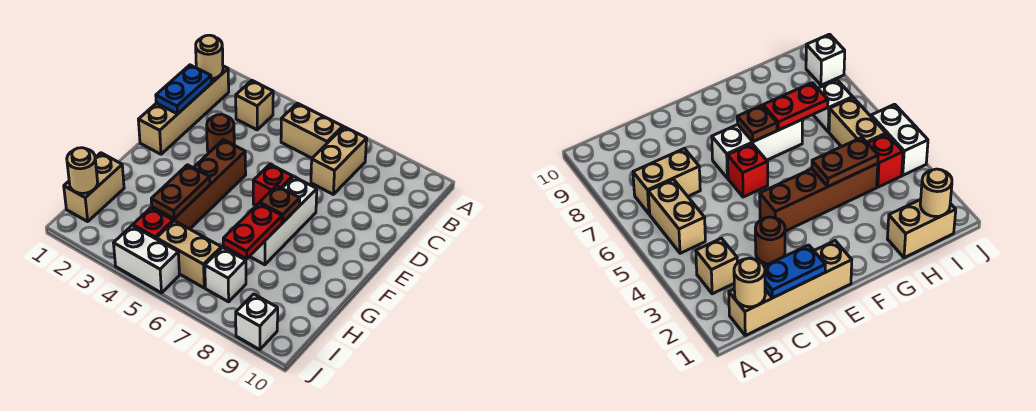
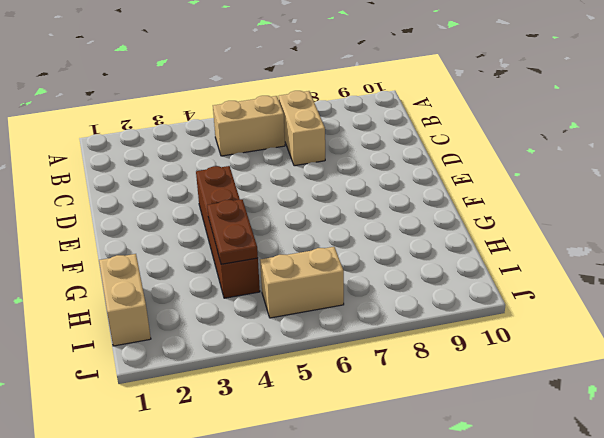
none -> tan brick B1:E1 level 1
none -> tan brick B3 level 1
none -> brown round brick D3 level 1

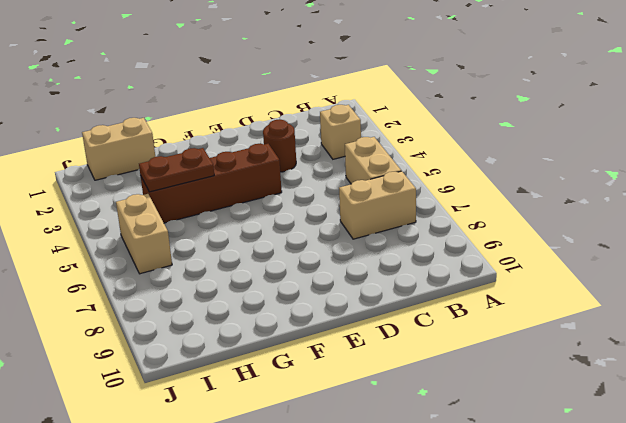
none -> tan brick B1:E1 level 1
none -> red brick E6 level 1
none -> white brick E7:G7 level 1

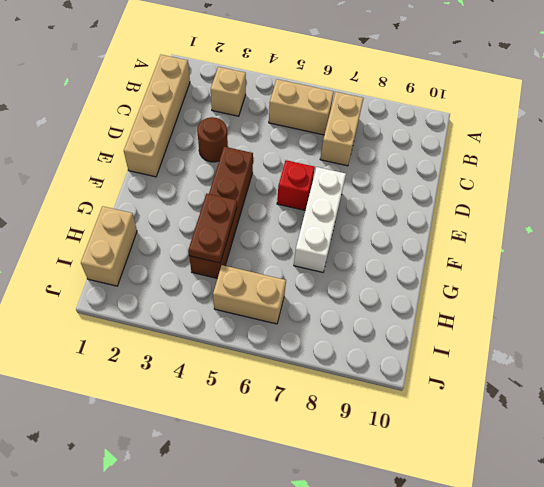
none -> red brick I4 level 1
none -> white brick I7 level 1
none -> white brick J4:J5 level 1

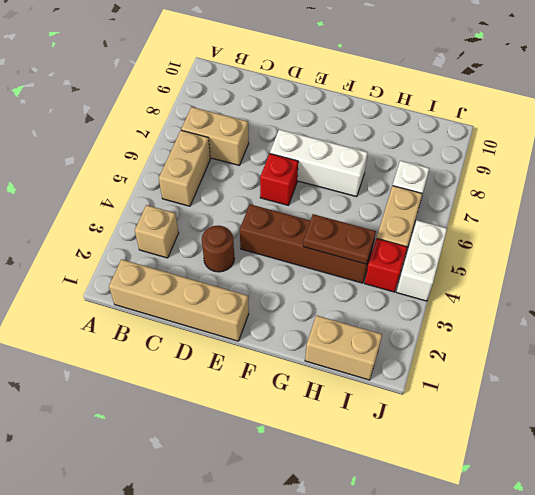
none -> white brick J9 level 1
none -> tan round brick B1 level 2
none -> blue plate C1:D1 level 2

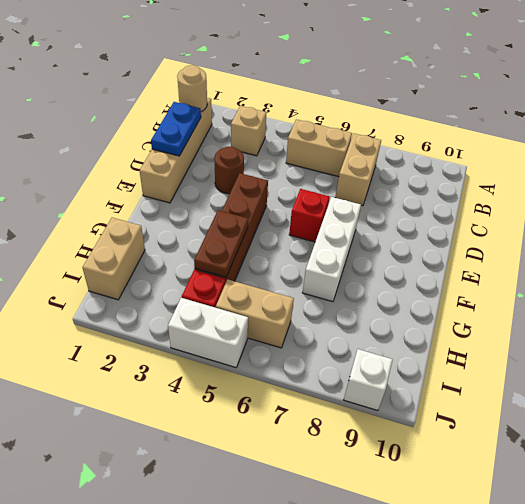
none -> white brick I7 level 1
none -> brown plate F7 level 2
none -> red plate G7:H7 level 2

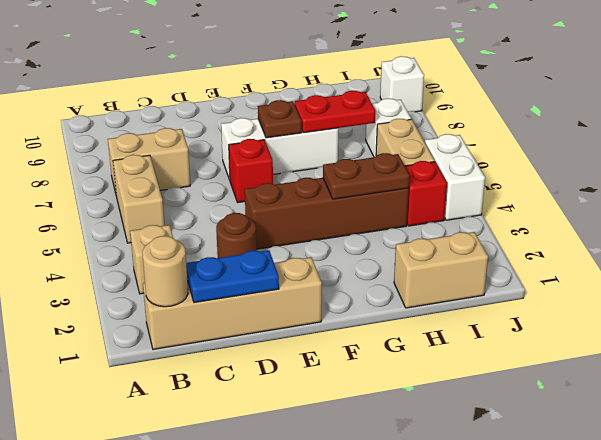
none -> tan round brick I1 level 2

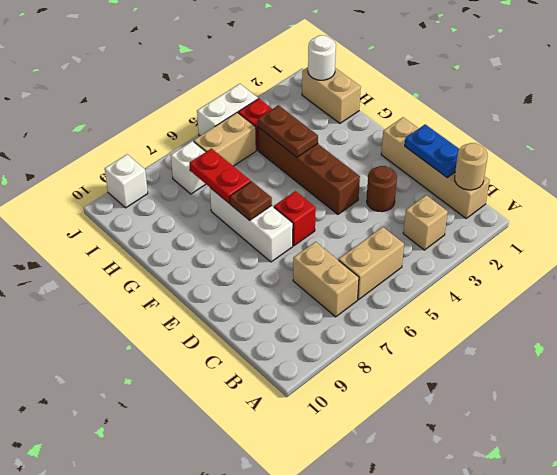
white round brick I1 level 2 -> tan round brick I1 level 2

